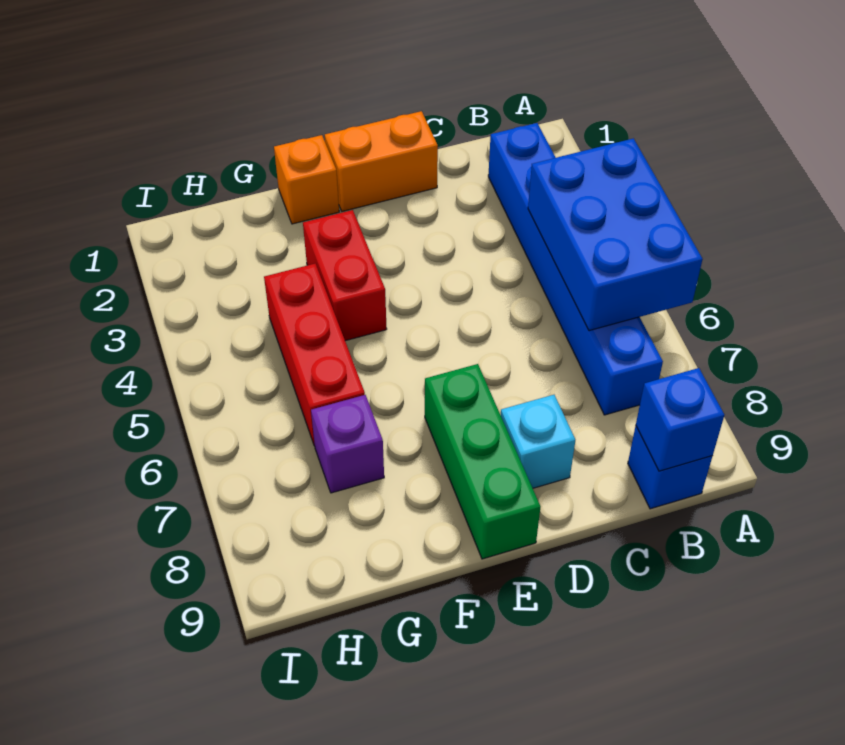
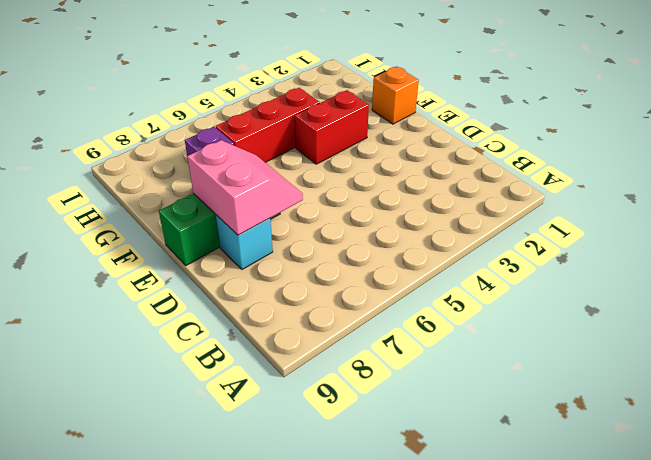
pink slope D7:E8 level 2 top 8 -> none
none -> blue brick B2:B7 level 1
none -> blue brick B9 level 1

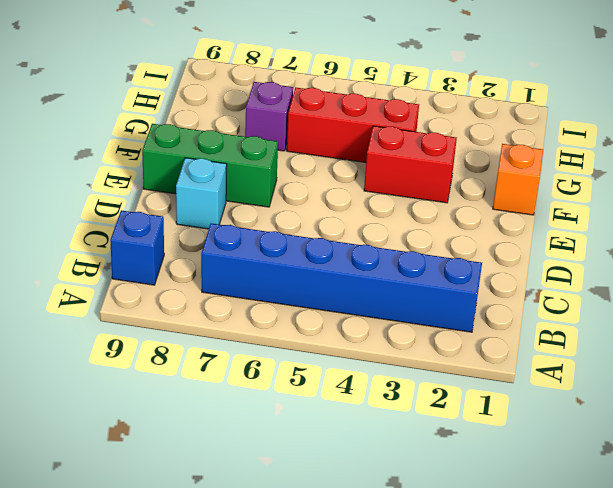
none -> orange brick D1:E1 level 1
none -> blue brick A4:B6 level 2

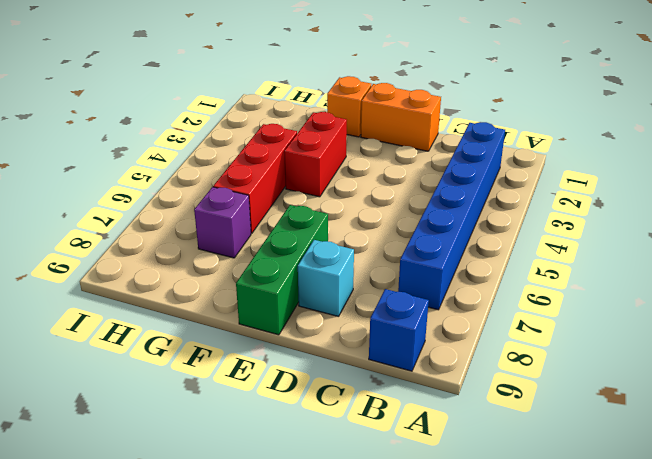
none -> blue brick A4:B6 level 2
none -> blue brick B9 level 2

